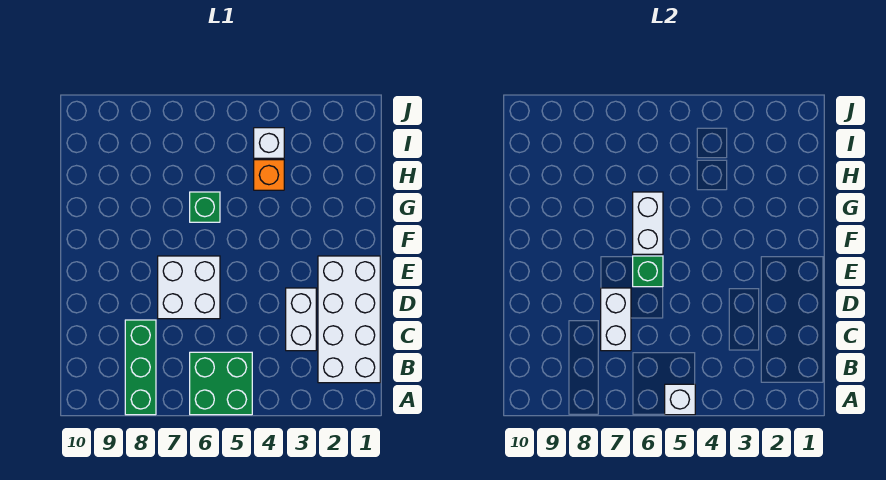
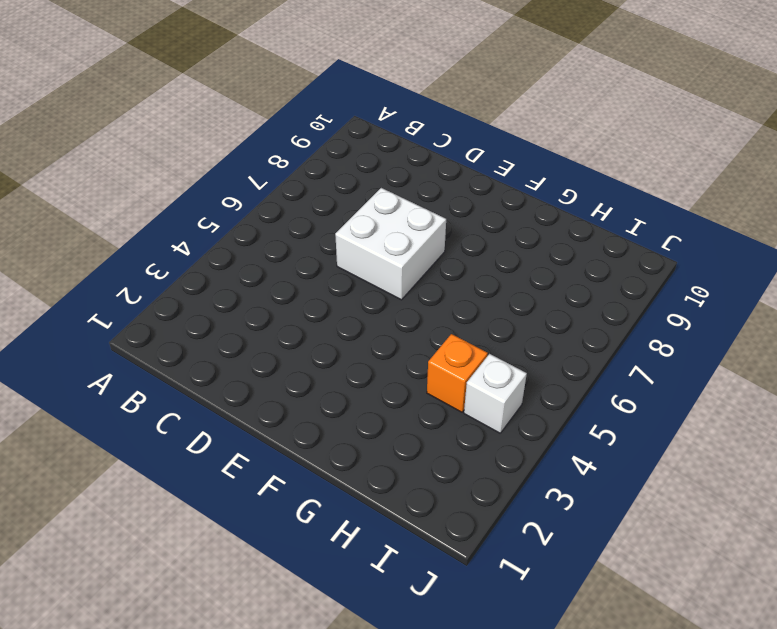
none -> green brick A5:B6 level 1
none -> green brick A8:C8 level 1
none -> white brick B1:E2 level 1

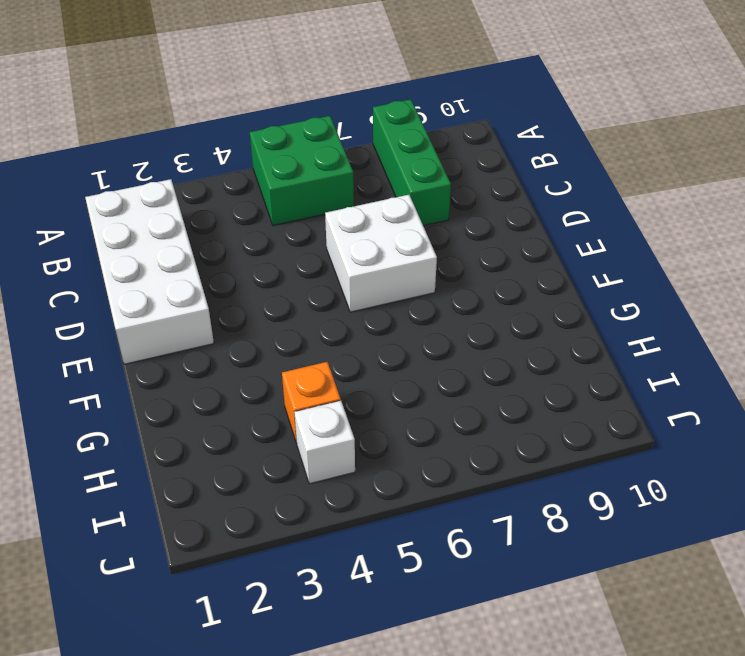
none -> white brick C3:D3 level 1
none -> green brick G6 level 1
none -> white brick A5 level 2

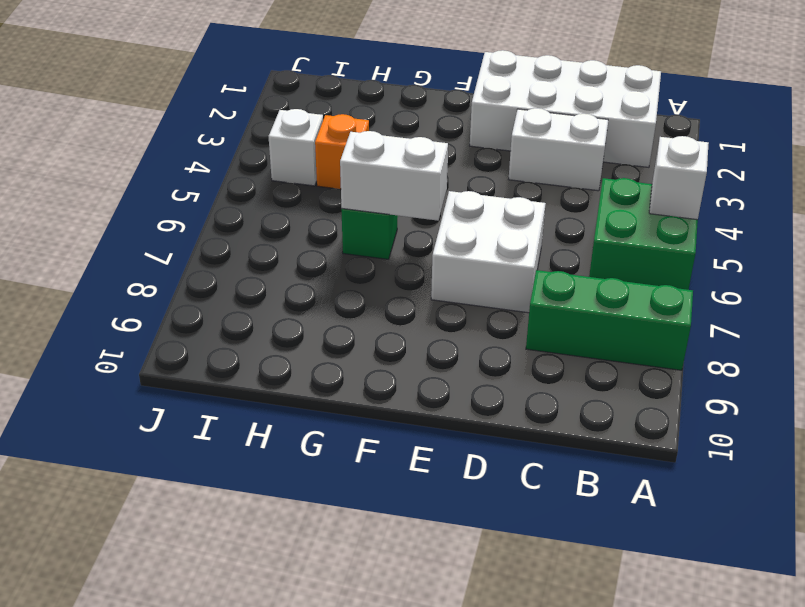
none -> white brick C7:D7 level 2
none -> green brick E6 level 2

